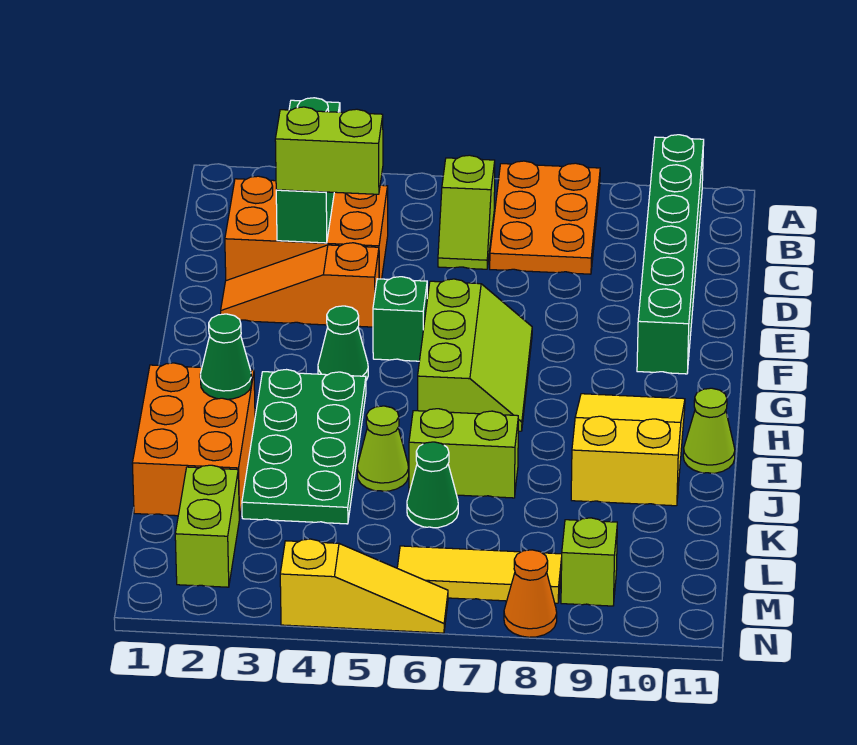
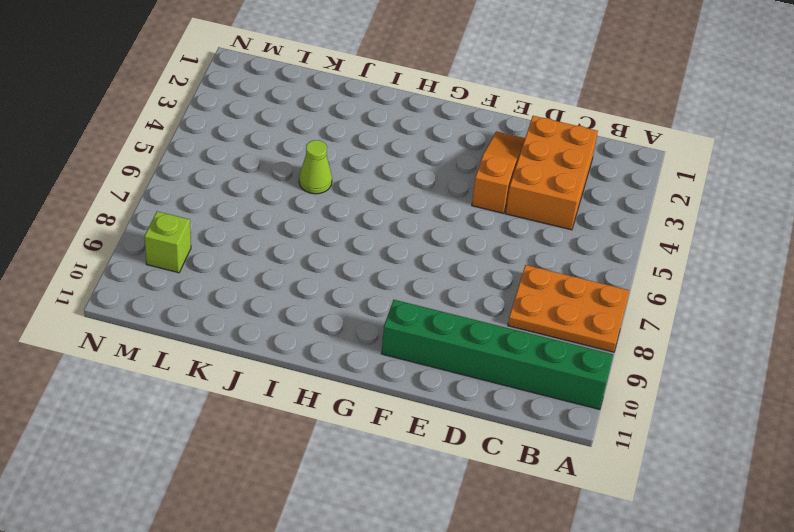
none -> lime slope B6:C6 level 1 top B
none -> green brick F5 level 1
none -> lime slope F6:H7 level 1 top 6

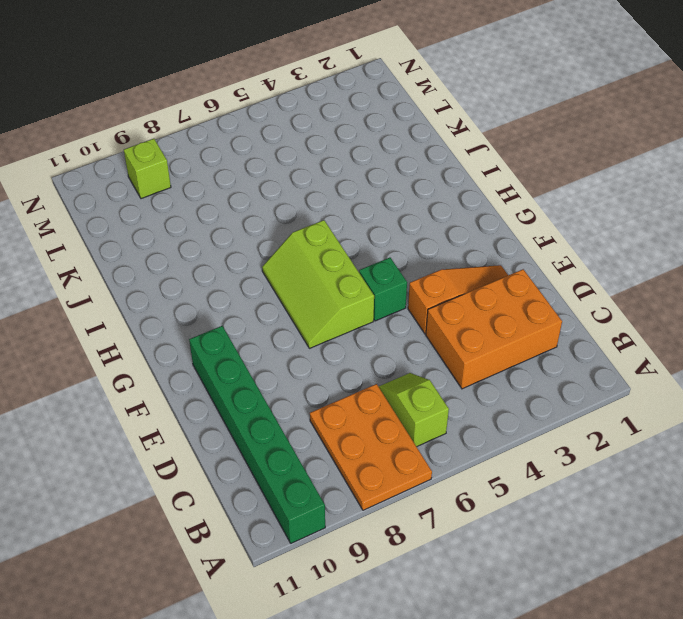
none -> green cone G4 level 1
none -> green plate H3:K4 level 1
none -> yellow slope H9:J10 level 1 top J

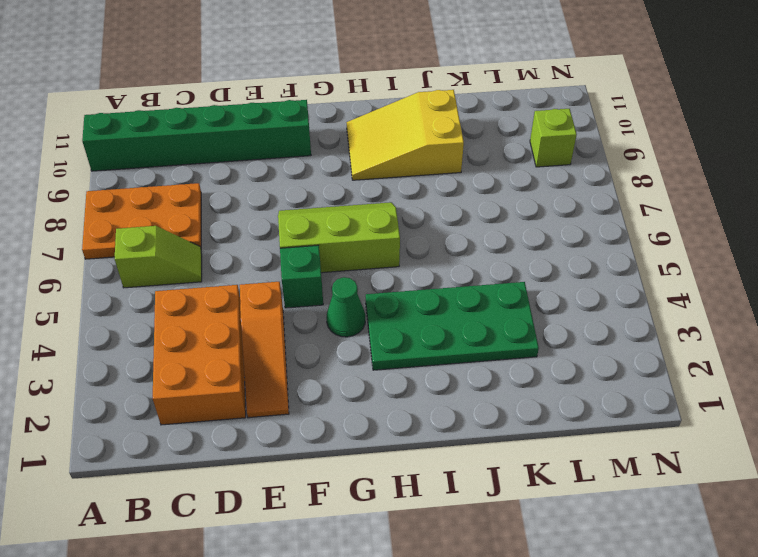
none -> orange brick I1:K2 level 1
none -> lime cone I11 level 1
none -> lime cone J5 level 1

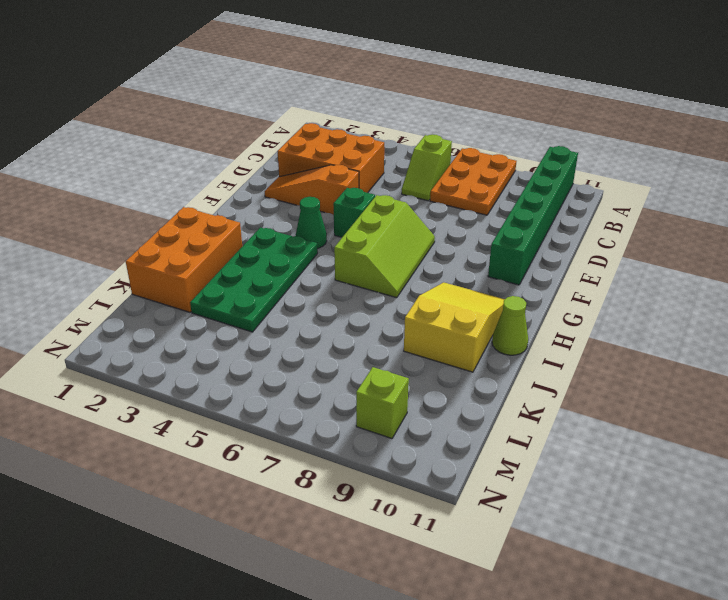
none -> lime cone J5 level 1
none -> lime brick J6:J7 level 1
none -> green cone K6 level 1

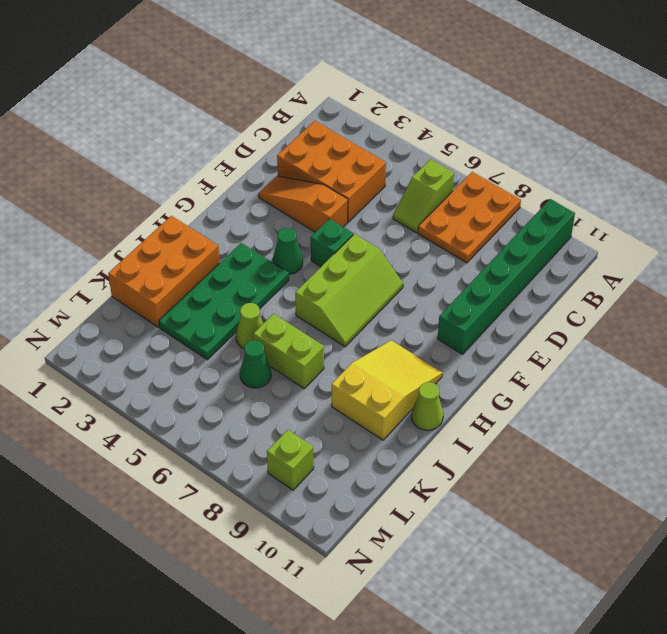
none -> lime brick L2:M2 level 1
none -> yellow tile M6:M8 level 1
none -> yellow slope N4:N6 level 1 top 4

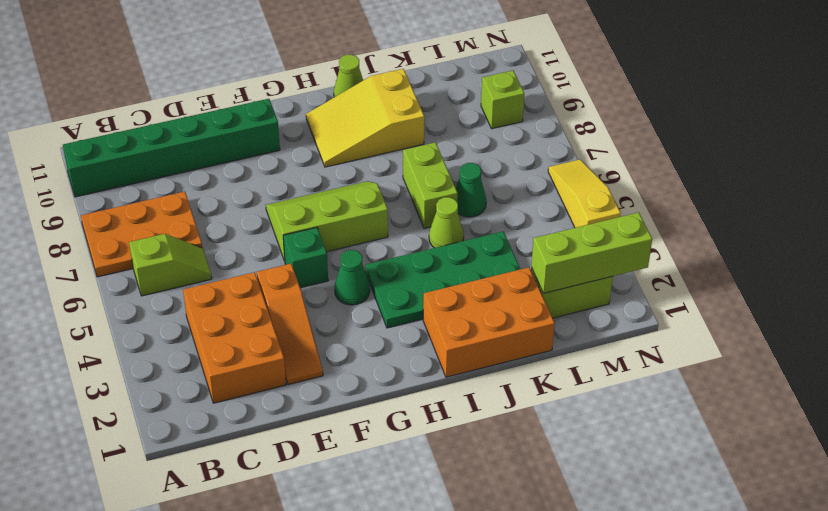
lime brick L2:N2 level 2 -> none
none -> yellow tile M6:M8 level 1
none -> orange cone N8 level 1
none -> green brick B3:D3 level 2

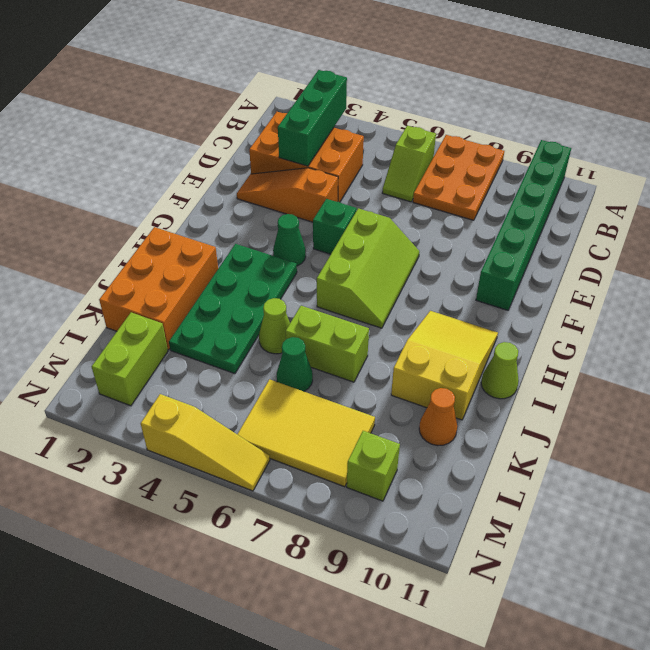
orange cone K10 level 1 -> orange cone N8 level 1
yellow tile L6:M8 level 1 -> yellow tile M6:M8 level 1
none -> green cone I2 level 2
none -> lime brick D3:D4 level 3

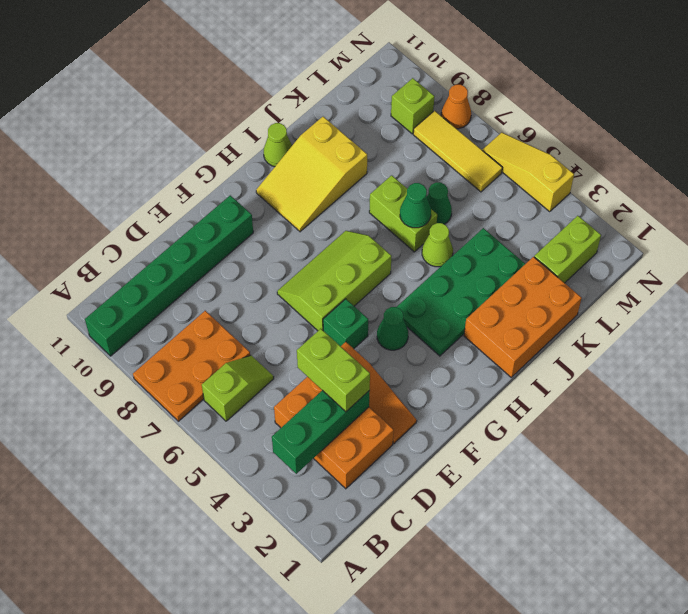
green cone J6 level 2 -> green cone I2 level 2

